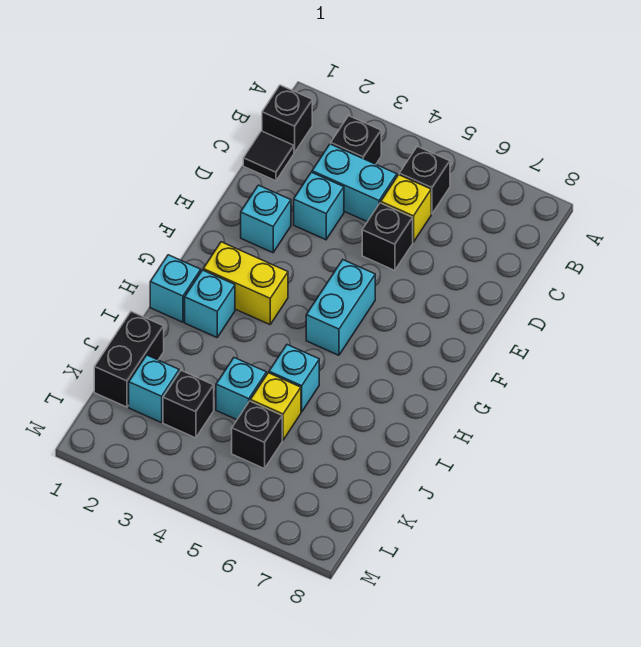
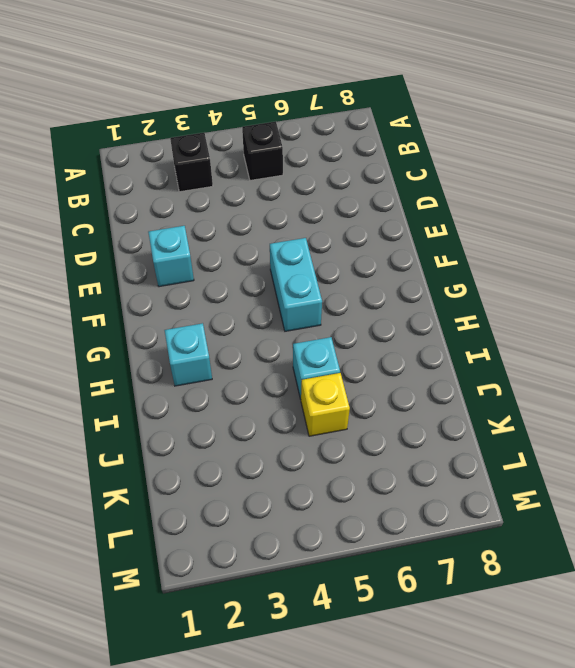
none -> black brick B1 level 1
none -> black tile C1 level 1
none -> cyan brick C3:C4 level 1

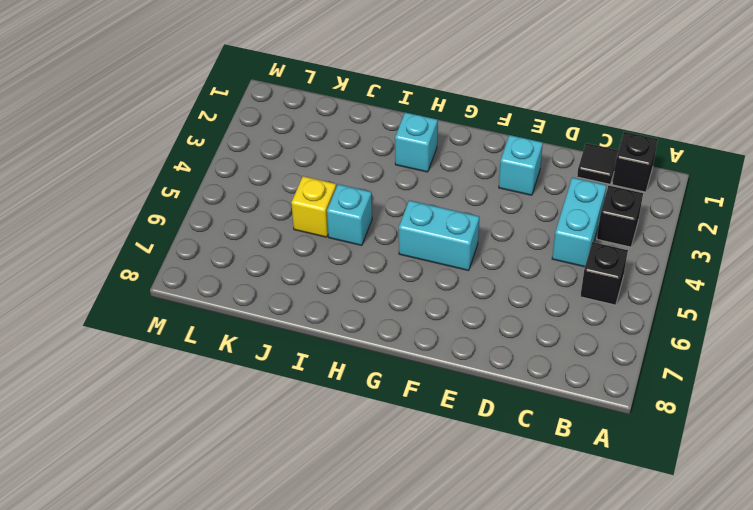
none -> yellow brick C5 level 1
none -> cyan brick D3 level 1
none -> black brick D5 level 1

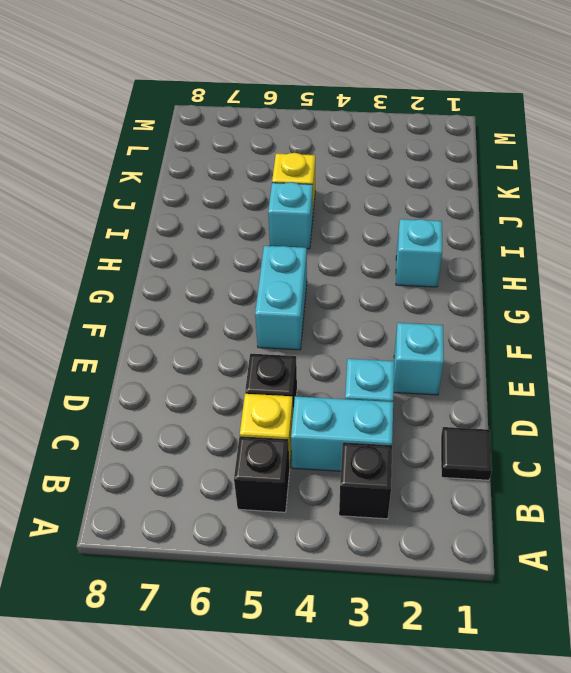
none -> black brick B1 level 1
none -> yellow brick G2:G3 level 1
none -> cyan brick H1 level 1

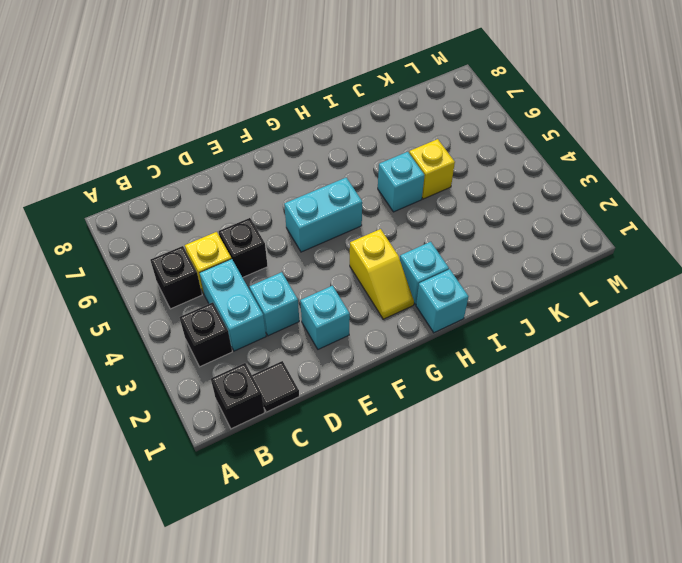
yellow slope G2:G3 level 1 top 3 -> yellow brick G2:G3 level 1
none -> black brick J1:K1 level 1
none -> cyan brick J4 level 1
none -> cyan brick K2 level 1

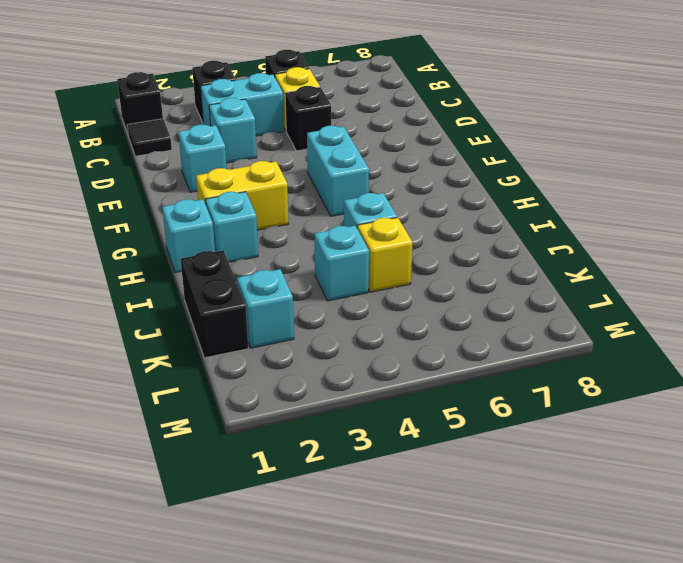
none -> black brick K3 level 1
none -> black brick K5 level 1

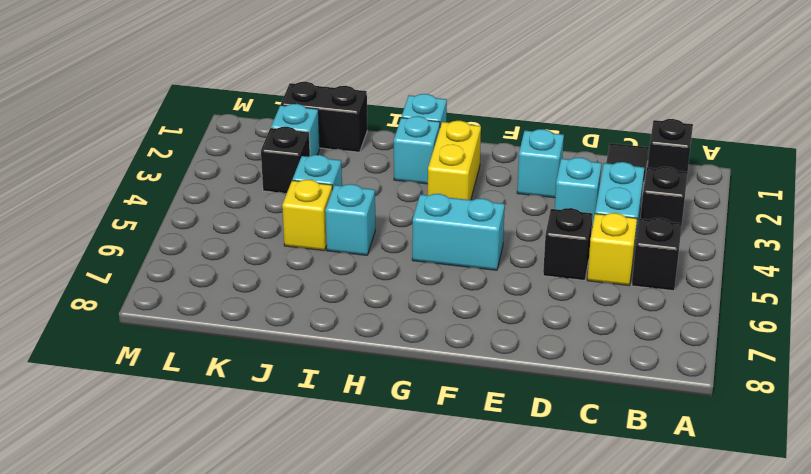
none -> black brick K5 level 1

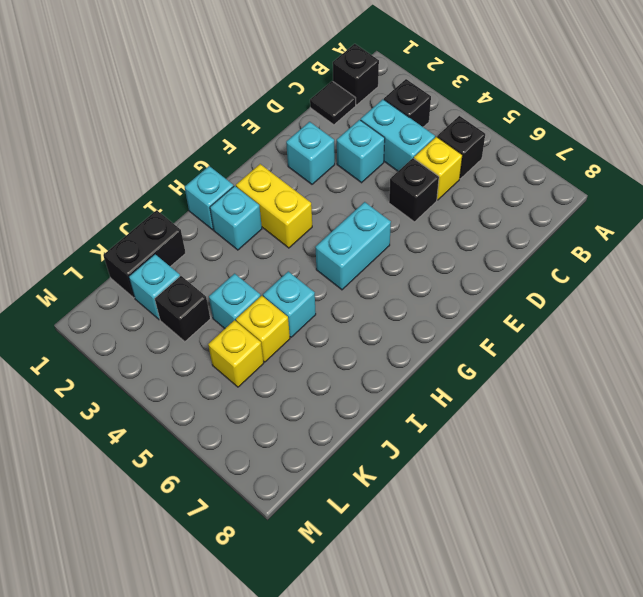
yellow brick K5 level 1 -> black brick K5 level 1

